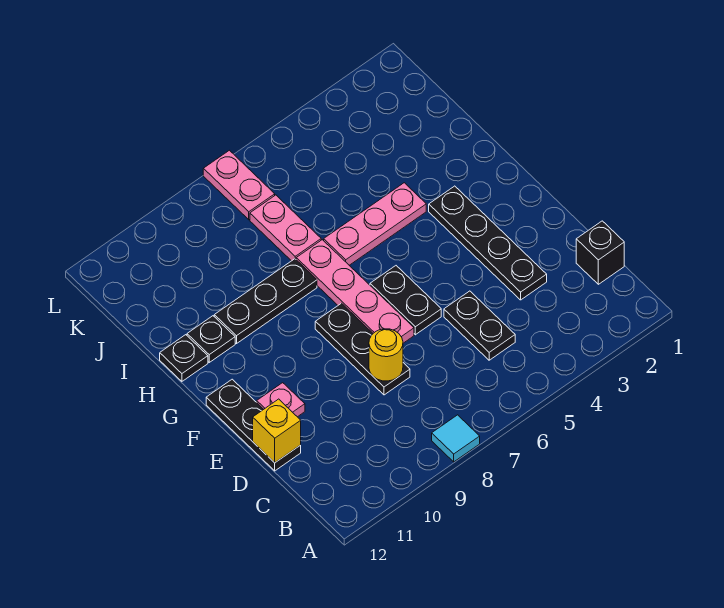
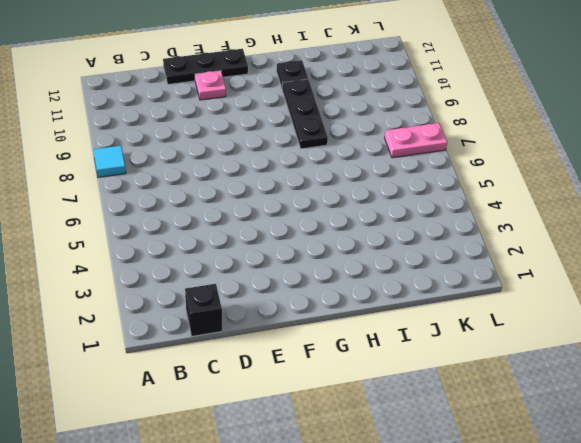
none -> black plate C5:D5 level 1
none -> black plate D3:G3 level 1
none -> black plate D8:F8 level 1

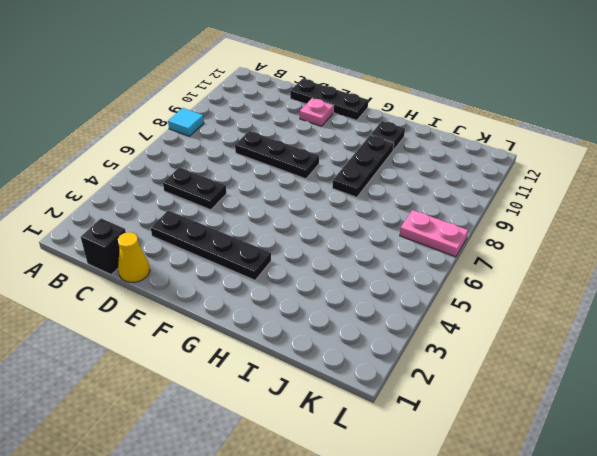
yellow cone D1 level 1 -> none
none -> black plate E6:F6 level 1
none -> pink plate E7:H7 level 1
none -> pink plate H4:H6 level 1

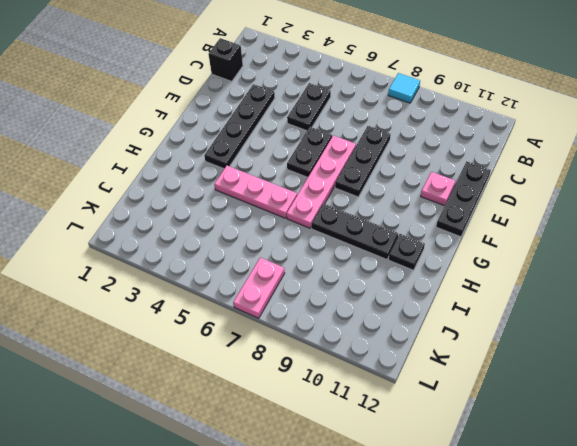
none -> black plate H12 level 1
none -> pink plate I7:J7 level 1
none -> yellow round brick D8 level 2

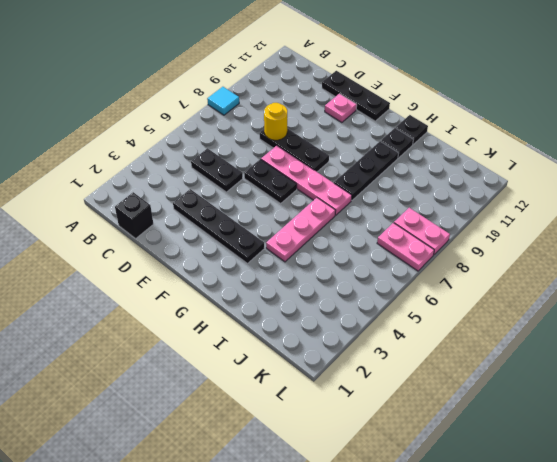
pink plate K8:L8 level 1 -> pink plate I7:J7 level 1
none -> yellow brick D12 level 2

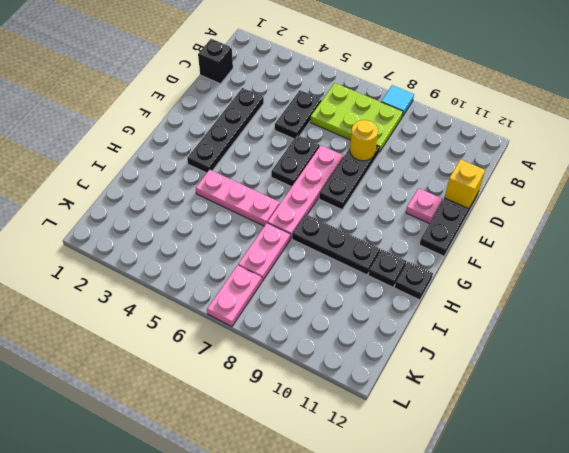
lime plate B6:C8 level 1 -> none

